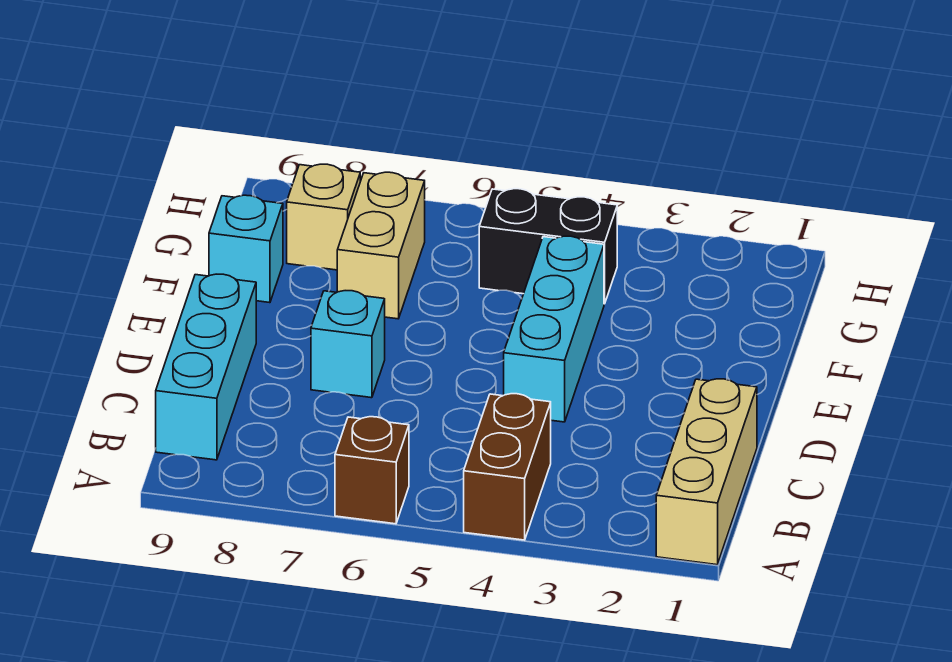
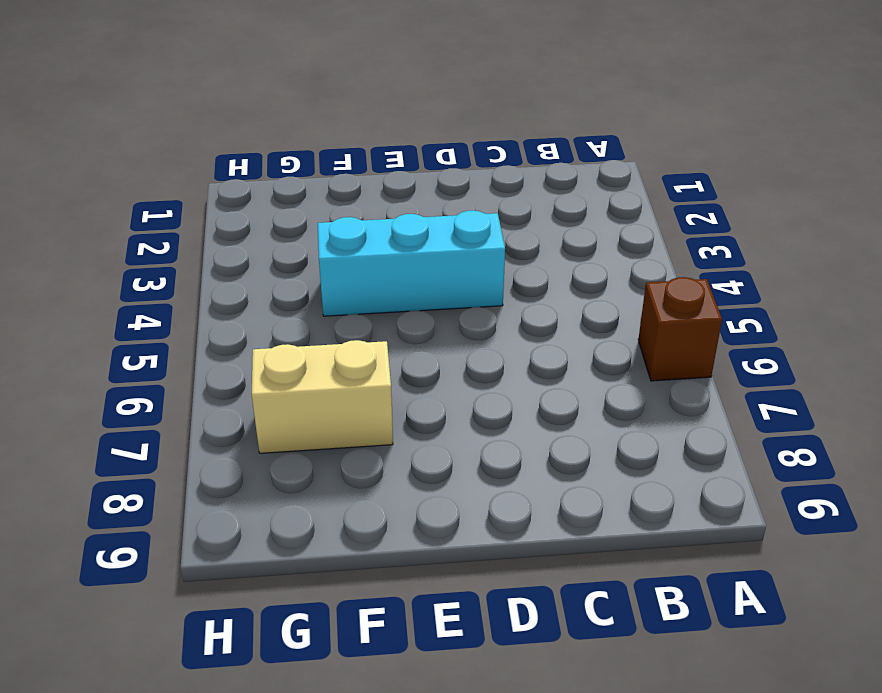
none -> tan brick A1:C1 level 1
none -> brown brick A4:B4 level 1

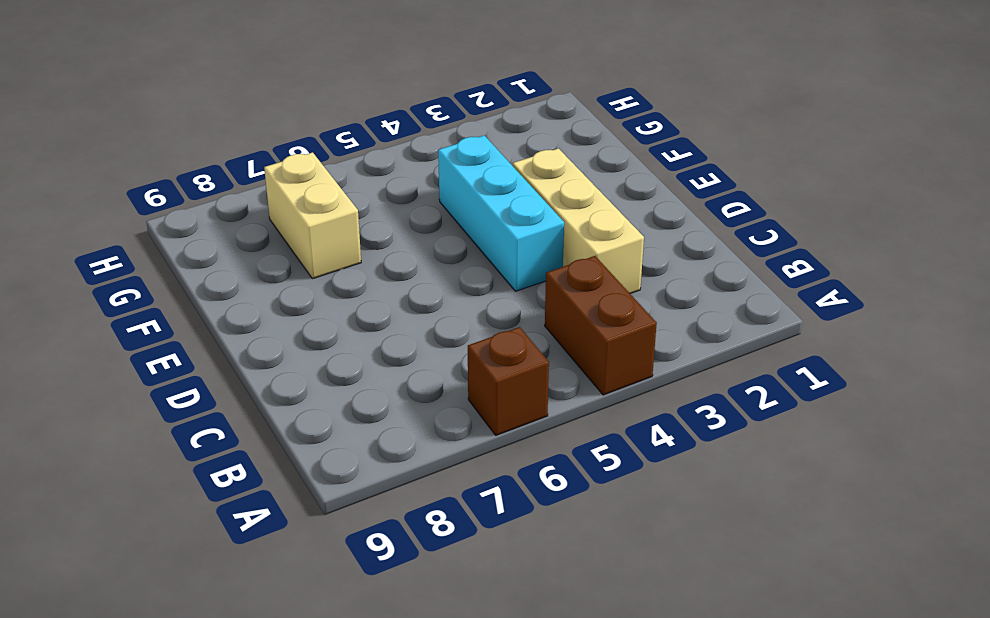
tan brick C3:E3 level 1 -> tan brick A1:C1 level 1
none -> cyan brick B9:D9 level 1
none -> cyan brick D7 level 1

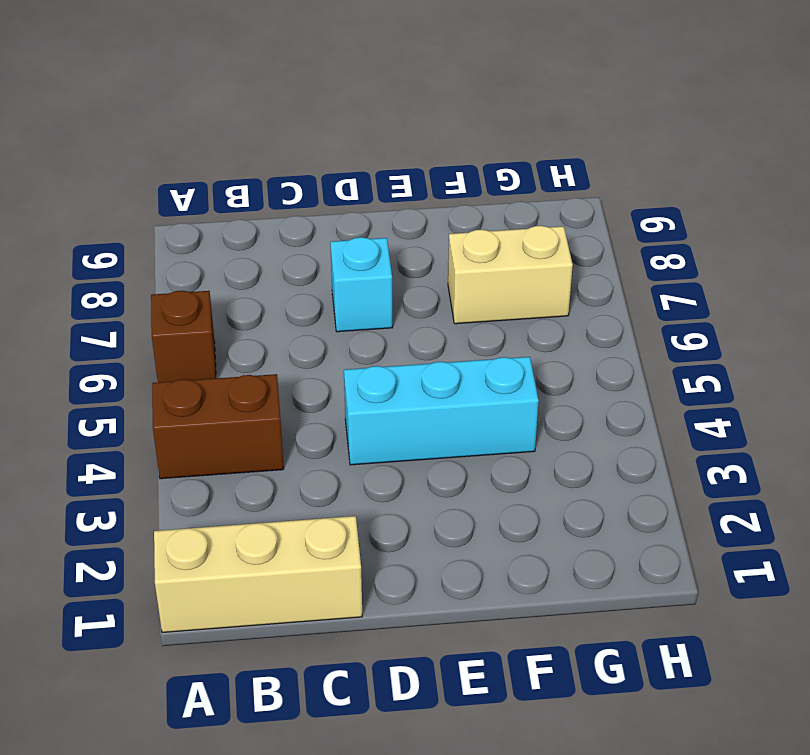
none -> cyan brick B9:D9 level 1
none -> cyan brick F9 level 1

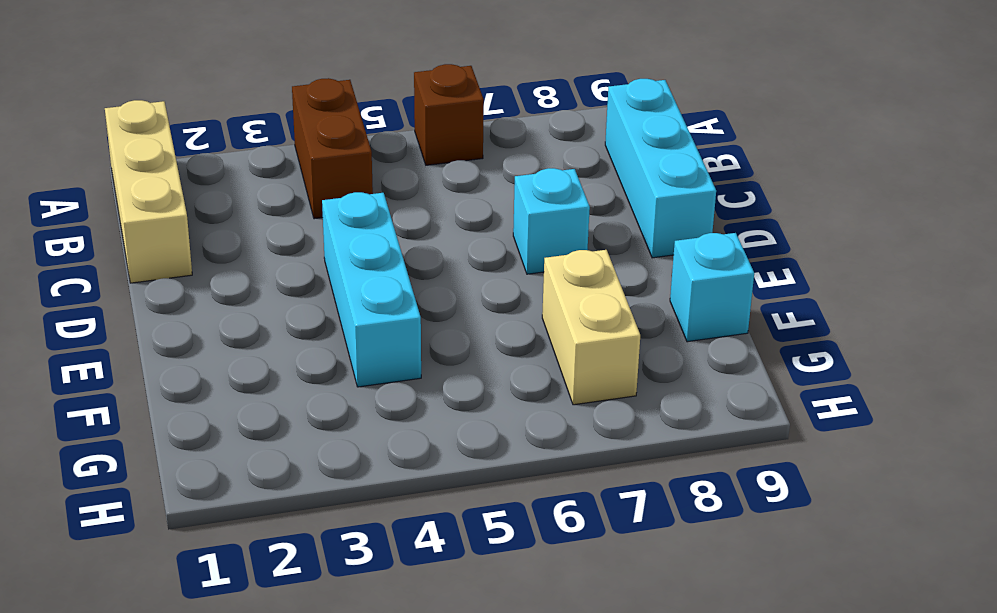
none -> black brick G4:G5 level 1
none -> tan brick G8 level 1

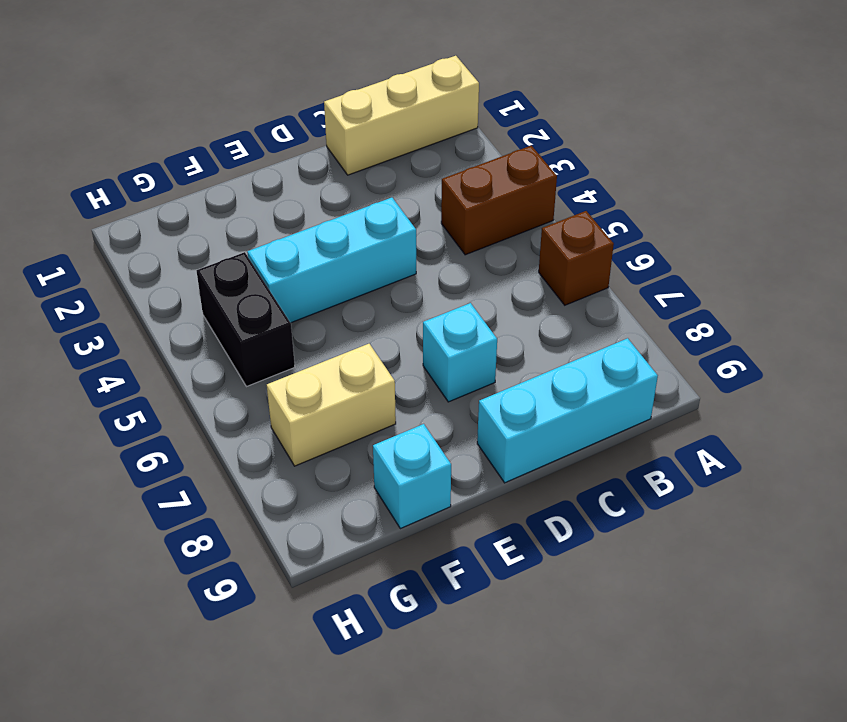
none -> tan brick G8 level 1

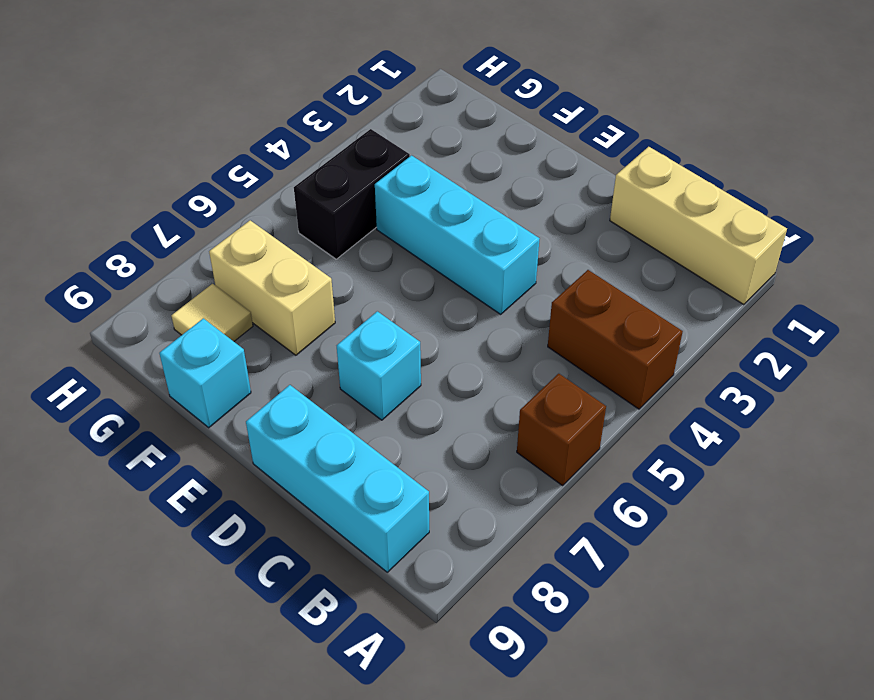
tan tile G8 level 1 -> tan brick G8 level 1

